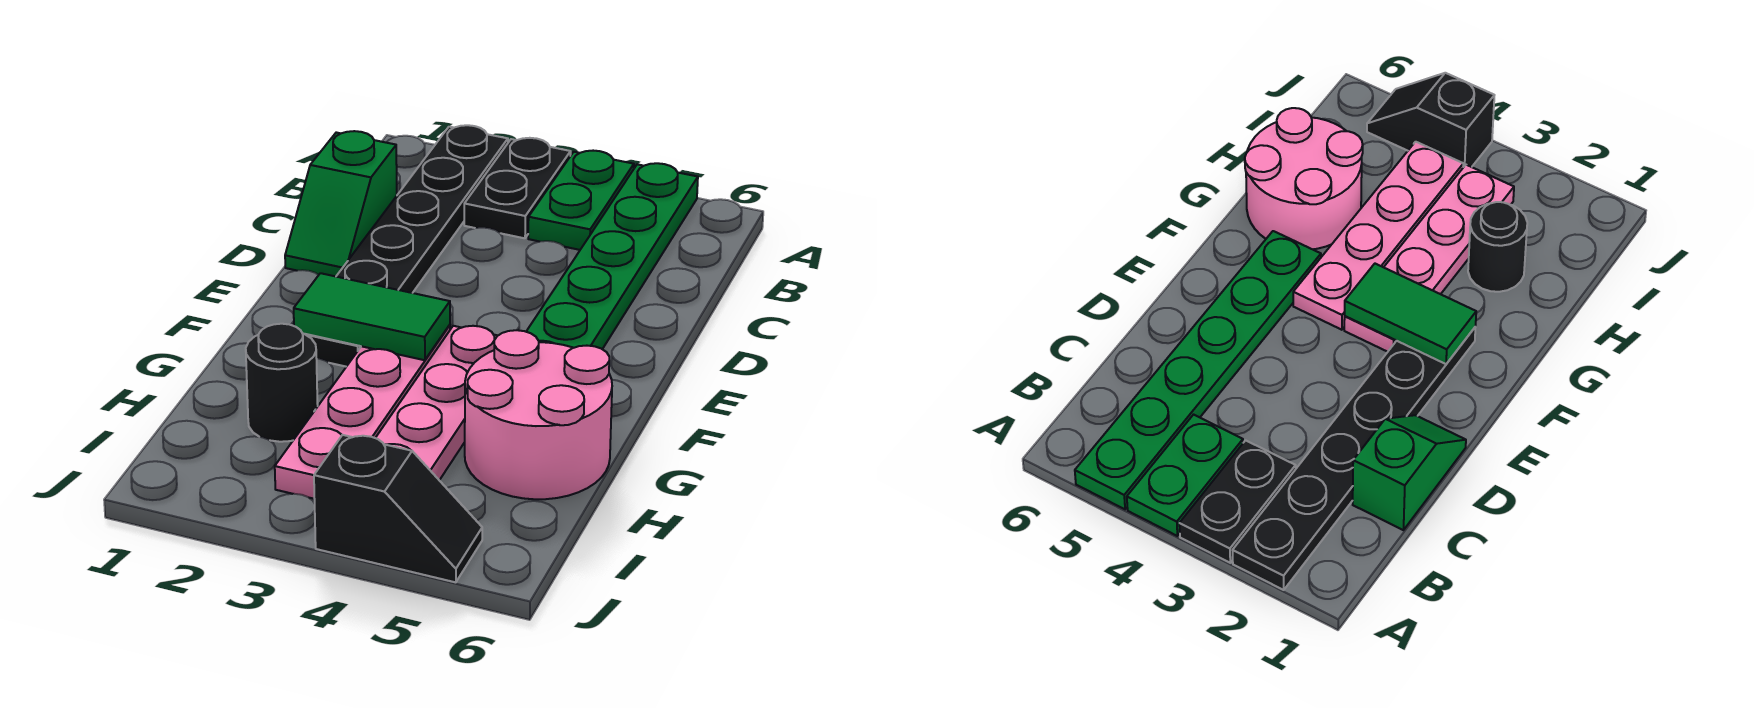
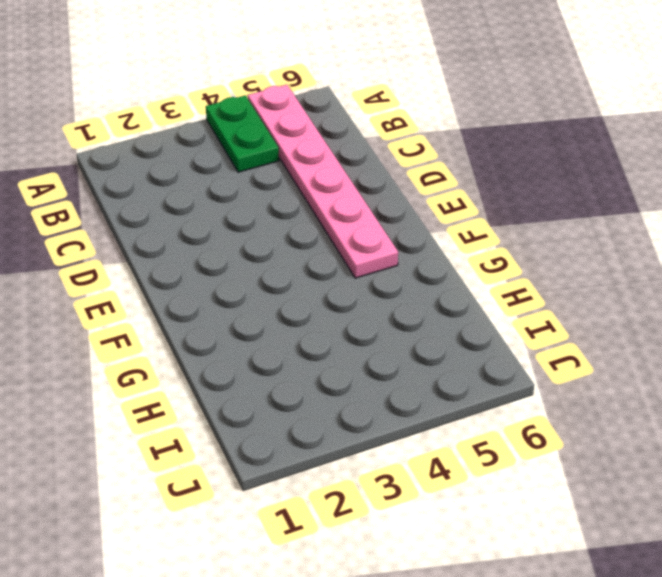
pink plate A5:F5 level 1 -> green plate A5:F5 level 1
none -> black plate A2:F2 level 1
none -> black plate A3:B3 level 1

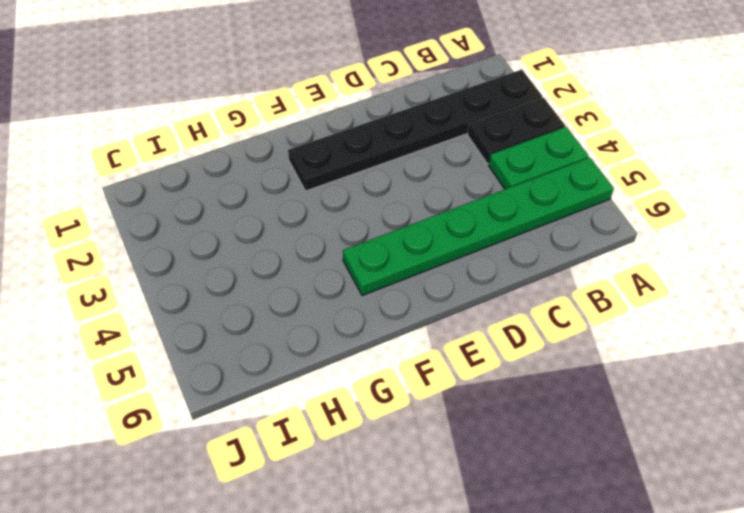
none -> green slope C1:D1 level 1 top C
none -> pink plate F3:I3 level 1

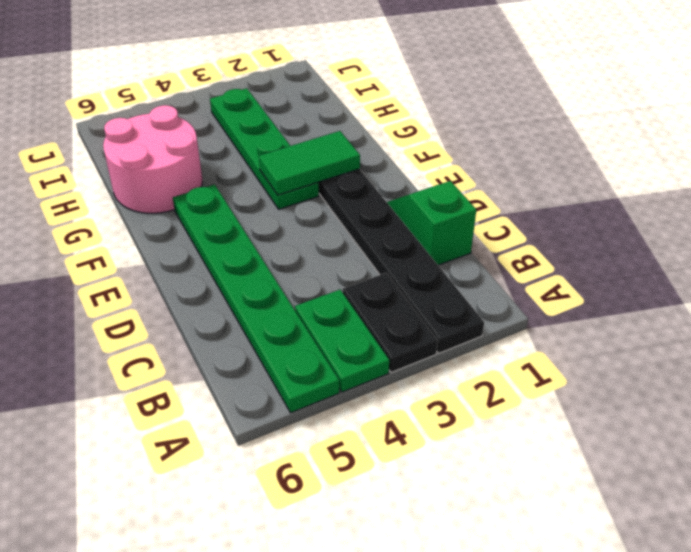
green plate F3:I3 level 1 -> pink plate F3:I3 level 1
none -> pink plate F4:I4 level 1
none -> black round brick H2 level 1

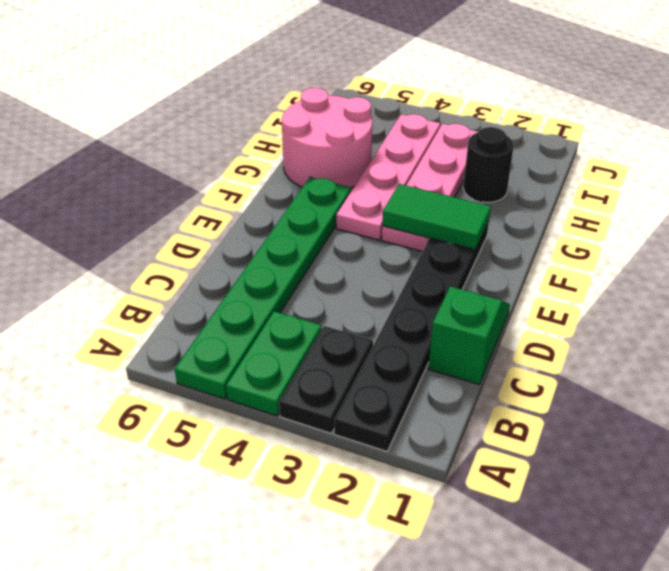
none -> black slope J4:J5 level 1 top 4

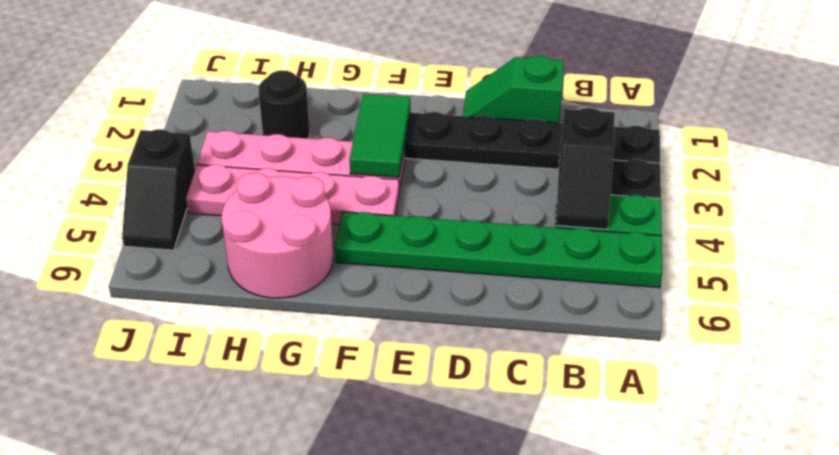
black slope B3:B4 level 2 top 3 -> none

